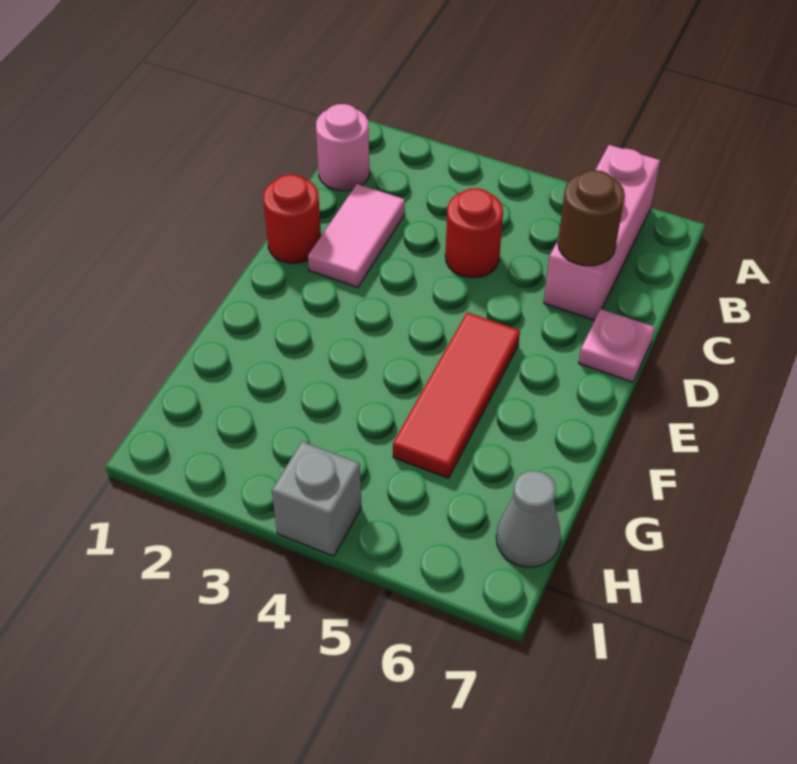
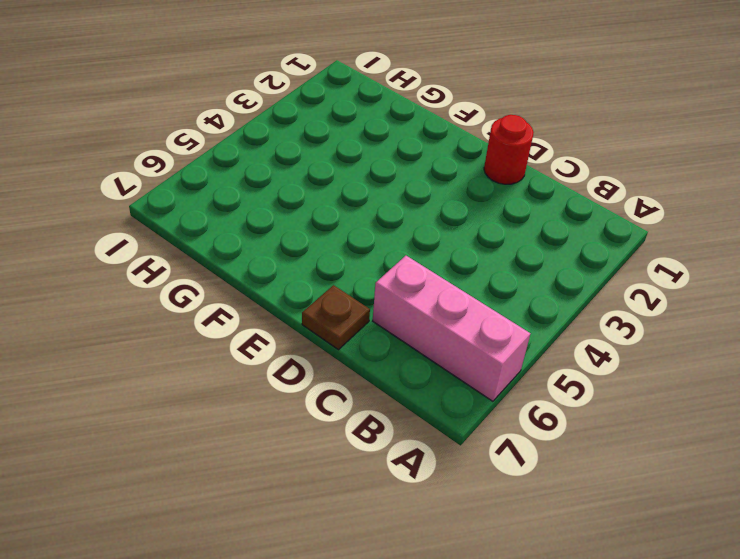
brown plate D7 level 1 -> pink plate D7 level 1
none -> pink round brick B1 level 1
none -> pink tile C2:D2 level 1

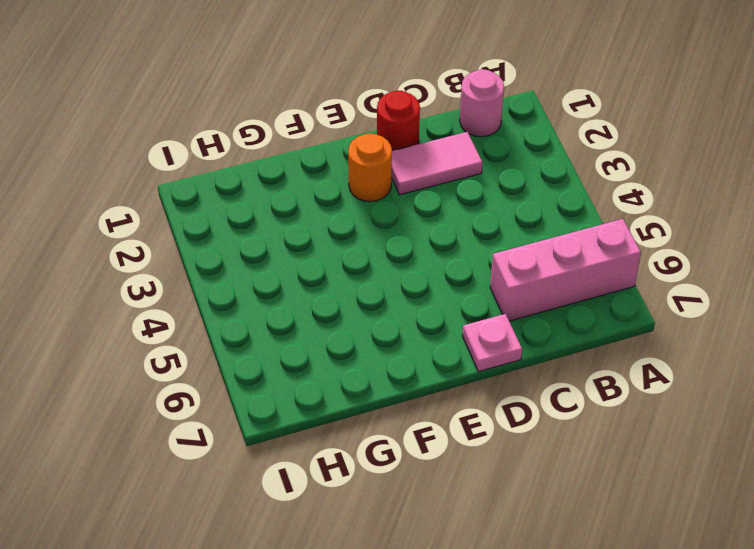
orange round brick E2 level 1 -> none
none -> red round brick C4 level 1
none -> red tile E5:G5 level 1

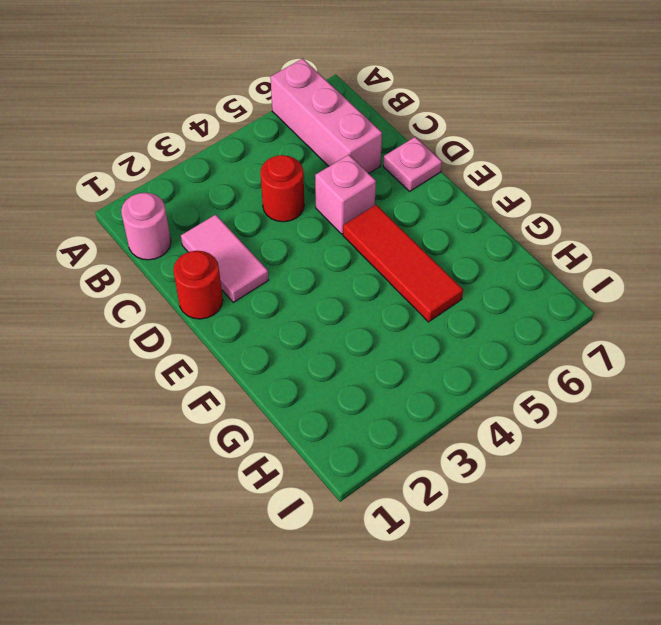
pink brick D5 level 1 -> none
none -> grey cone H7 level 1
none -> grey brick I4 level 1

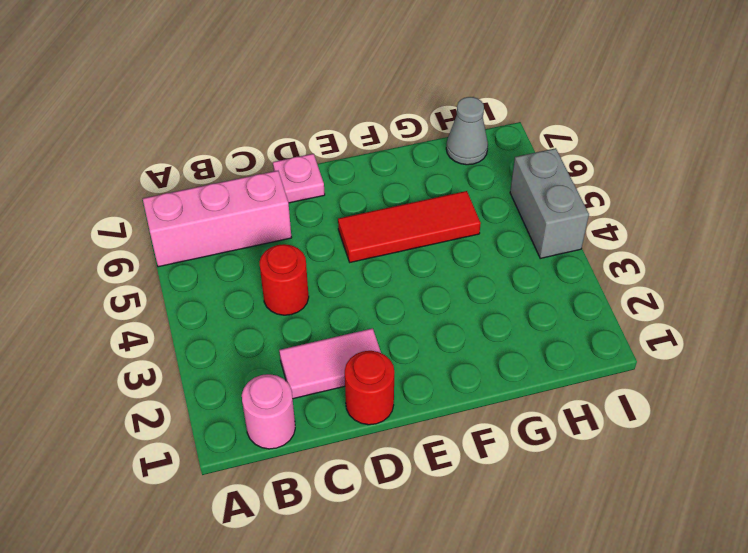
grey brick I4:I5 level 1 -> grey brick I4 level 1
none -> brown round brick C6 level 2

